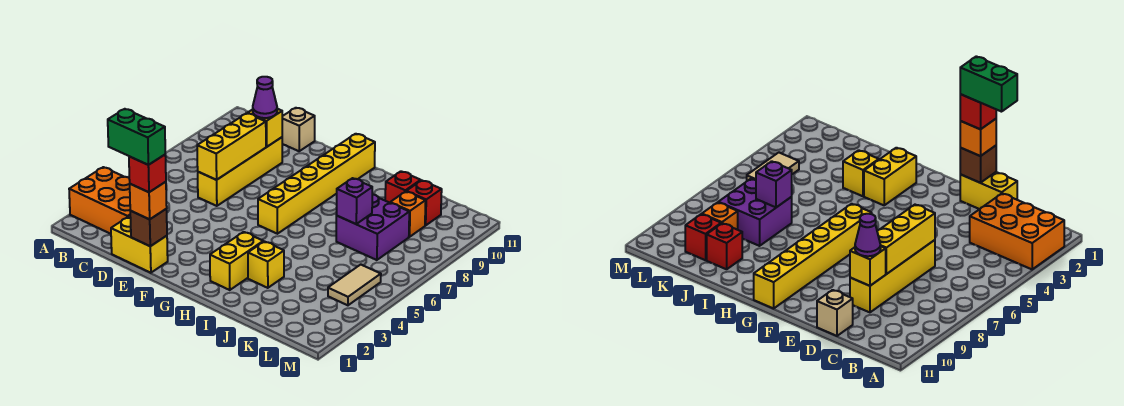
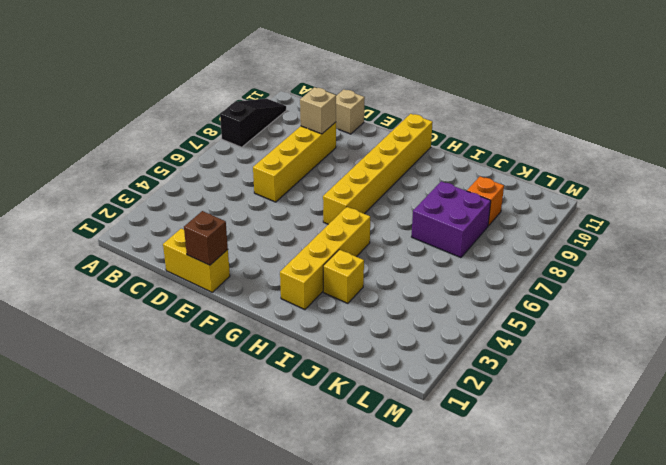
black slope A8:A10 level 1 top 8 -> none
tan brick D9 level 2 -> yellow brick D9 level 2
yellow brick H2:H5 level 1 -> yellow brick H2:H3 level 1
none -> orange brick A2:C3 level 1
none -> red brick J10 level 1
none -> red brick K10 level 1

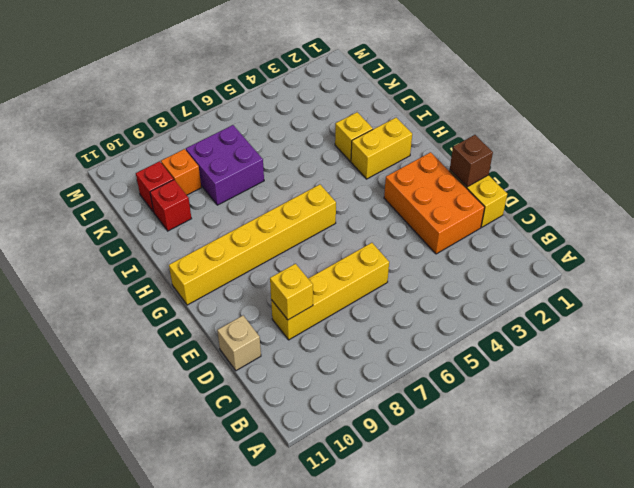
orange brick D2:F3 level 1 -> orange brick A2:C3 level 1
none -> tan tile L4:L5 level 1
none -> yellow brick D6:D8 level 2
none -> purple brick J7 level 2

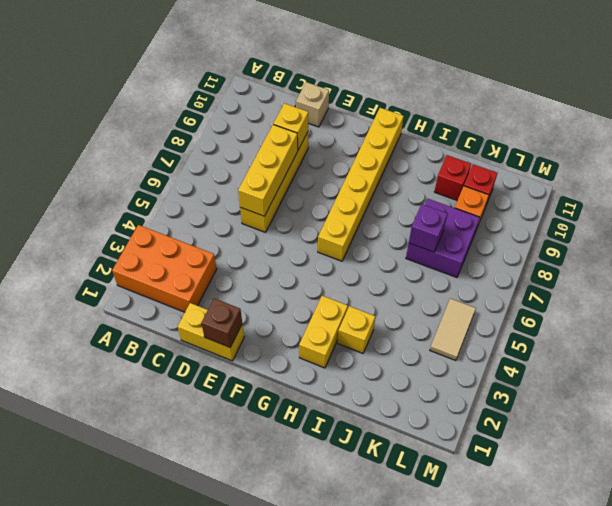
none -> purple cone D9 level 3
none -> orange brick E1 level 3
none -> red brick E1 level 4

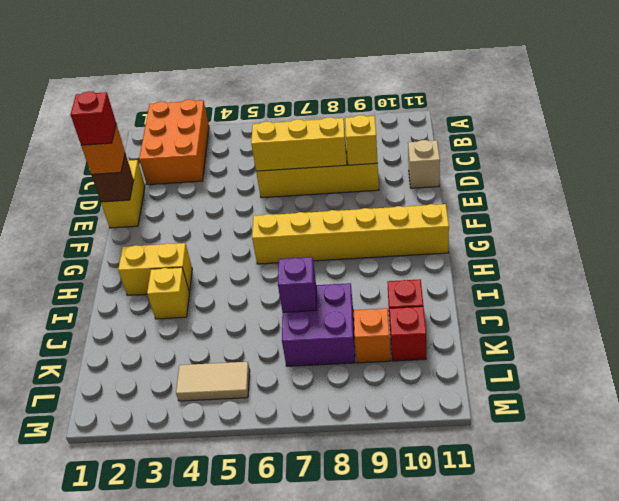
none -> purple cone D9 level 3
none -> green brick D1:E1 level 5

